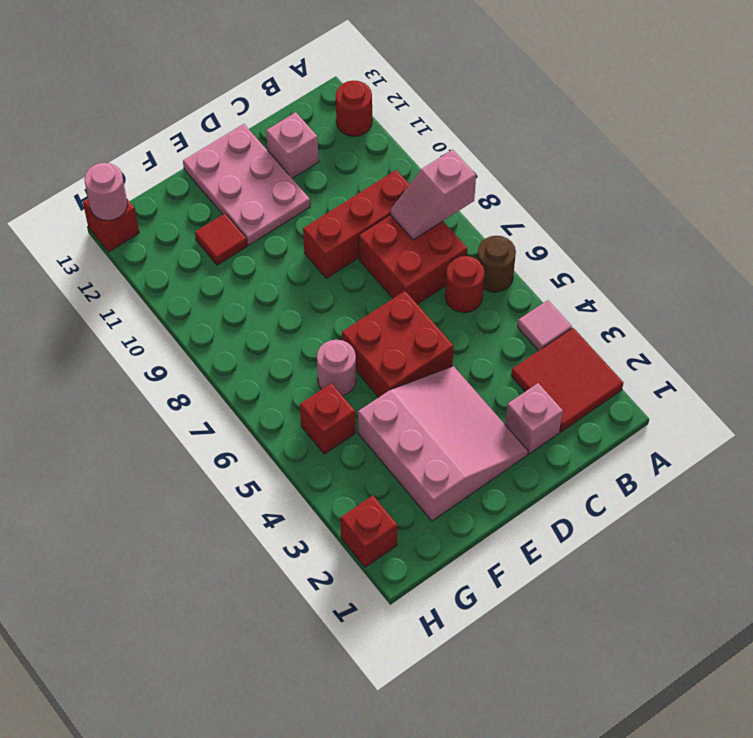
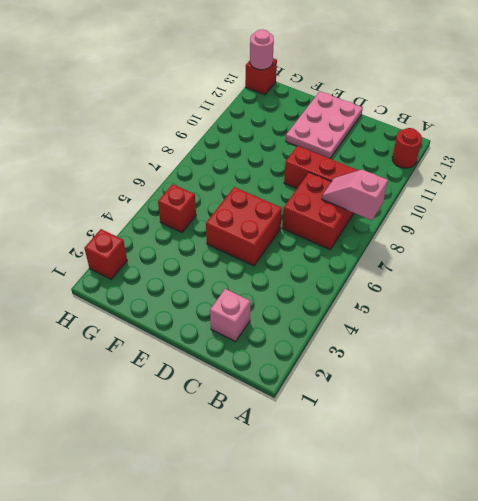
none -> red tile A2:B3 level 1
none -> pink tile A4 level 1
none -> brown round brick A6 level 1

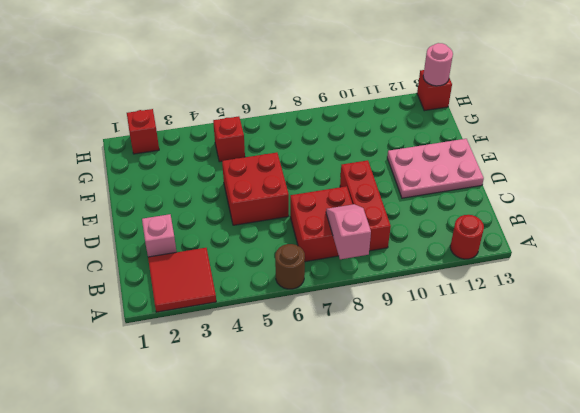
none -> pink tile A4 level 1
none -> red round brick B6 level 1
none -> pink brick C12 level 1

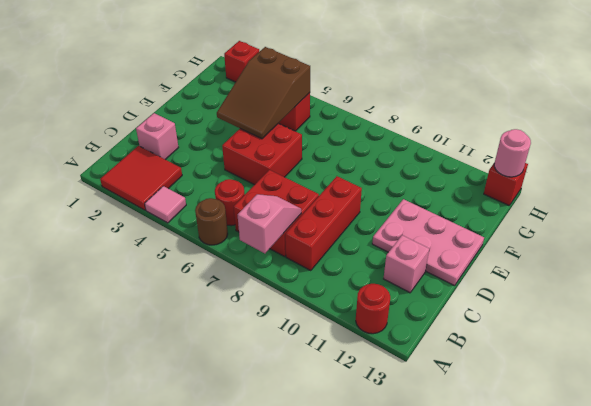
brown slope E4:G5 level 2 top G -> none
none -> pink slope D2:F4 level 1 top F
none -> pink round brick F6 level 1
none -> red tile F11 level 1

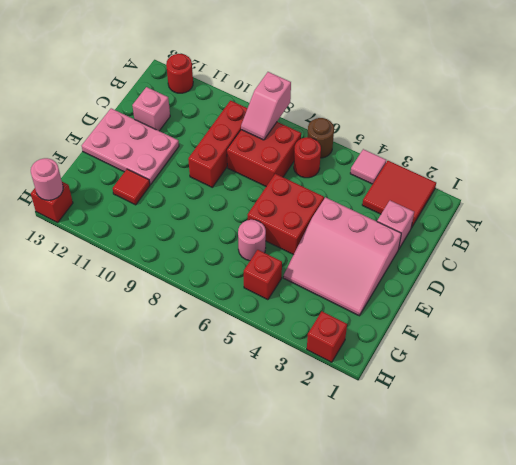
pink slope D2:F4 level 1 top D -> pink slope D2:F4 level 1 top F

